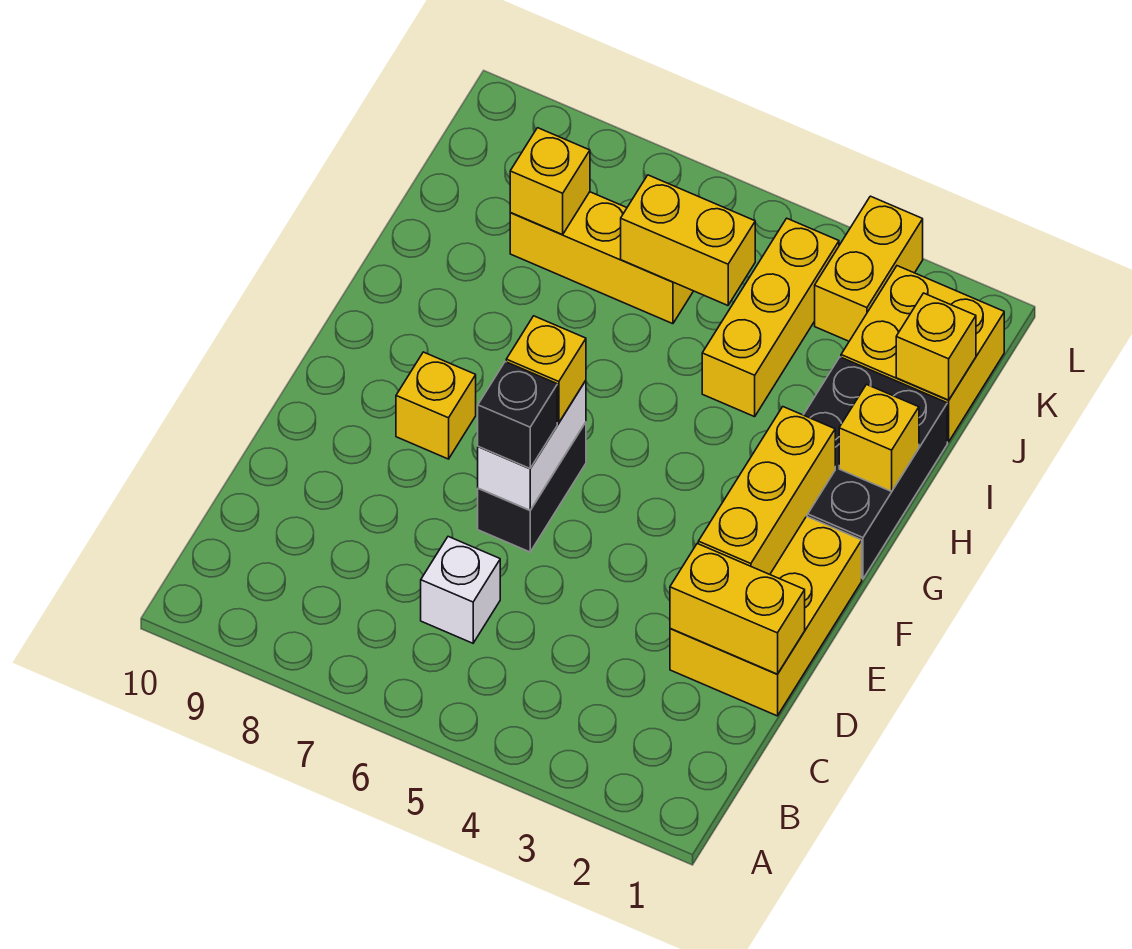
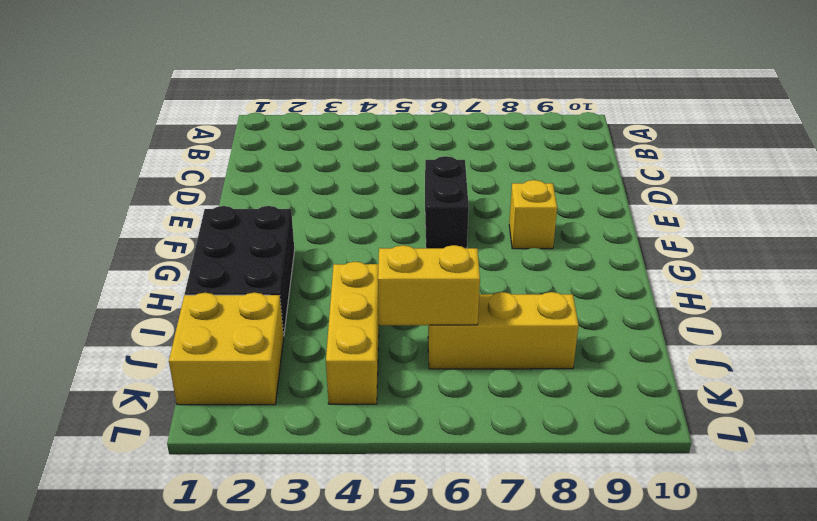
none -> white brick C6 level 1
none -> yellow brick D1:F2 level 1
none -> yellow brick K3:L3 level 1

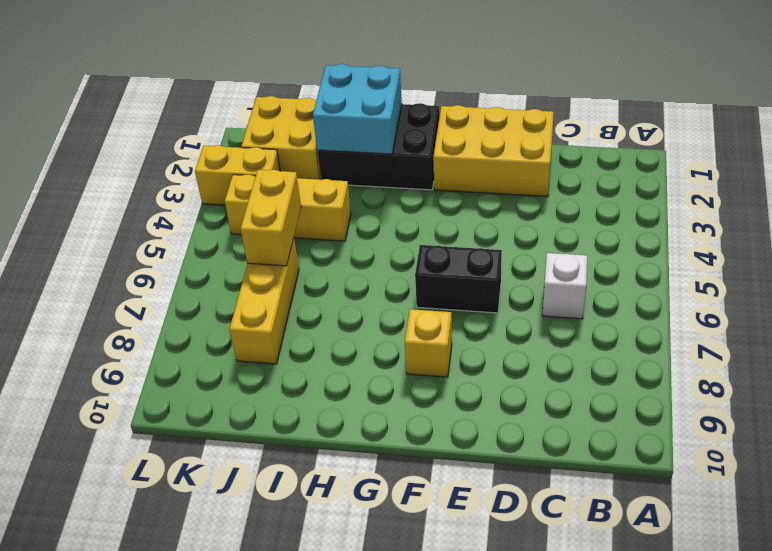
cyan brick H1:I2 level 2 -> yellow brick H1 level 2
none -> yellow brick D1:D2 level 2
none -> yellow brick E2:G2 level 2
none -> white brick E6:F6 level 2

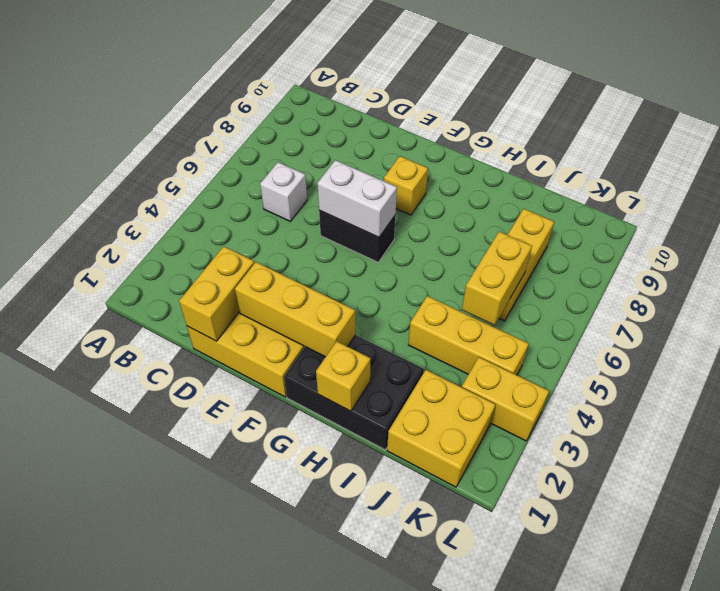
none -> yellow brick J1 level 2
none -> yellow brick J8 level 2
none -> black brick E6 level 3

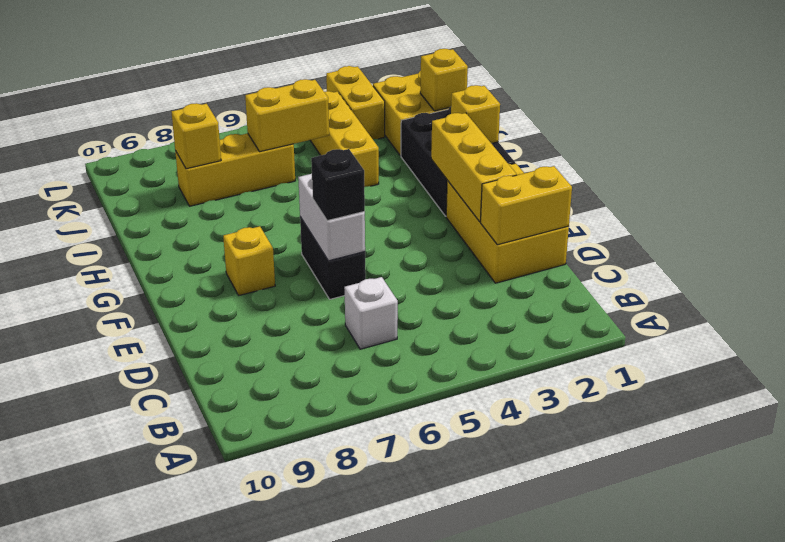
none -> yellow brick F6 level 3

